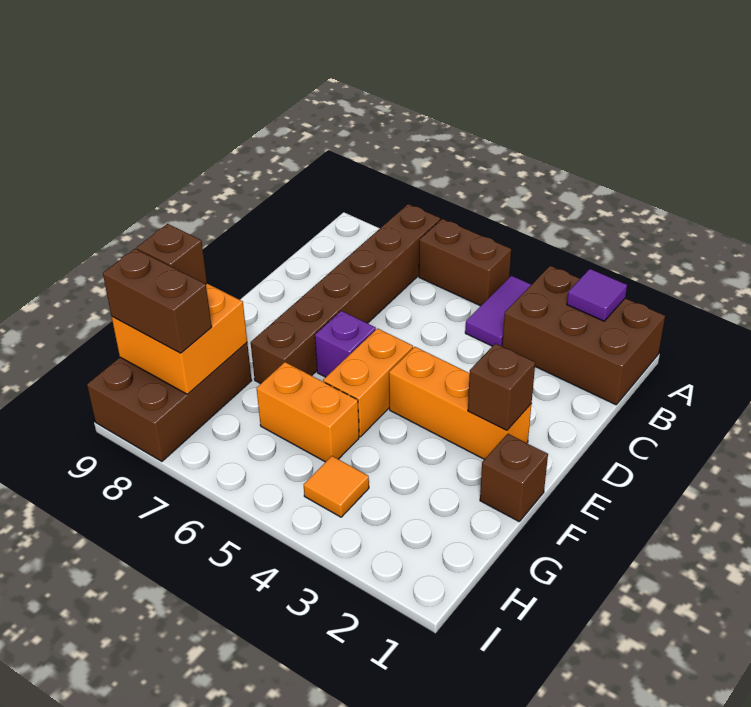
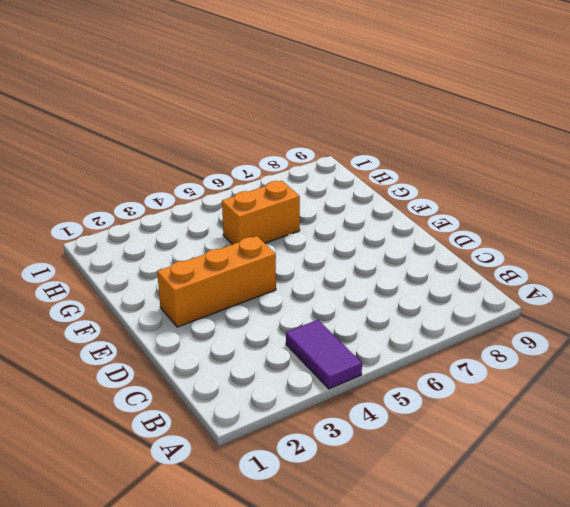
none -> brown brick A1:B3 level 1
none -> brown brick A5:A6 level 1
none -> brown brick A7:F7 level 1

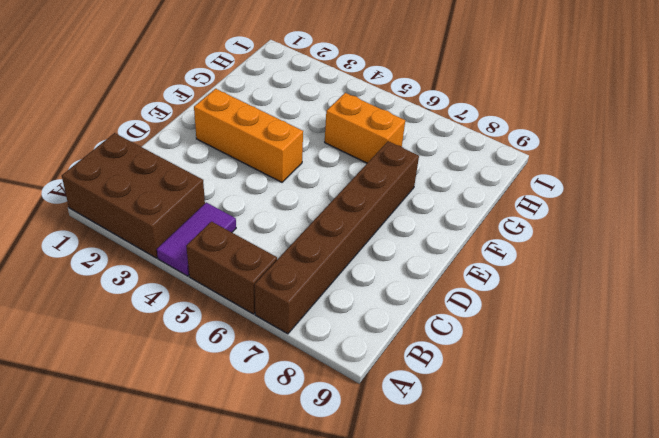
none -> orange brick E5:F5 level 1
none -> purple brick E6 level 1
none -> brown brick F1 level 1

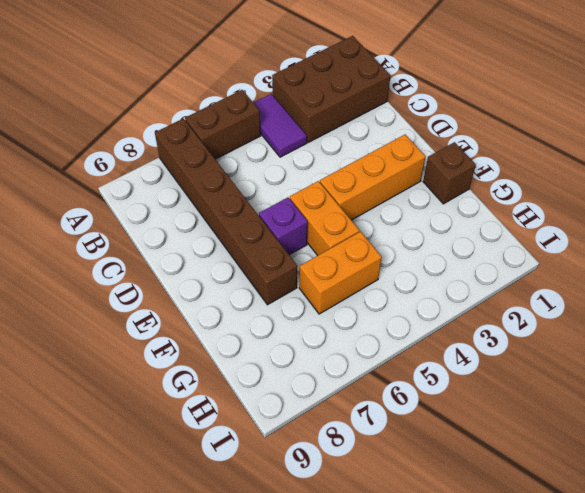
none -> brown brick G8:I9 level 1
none -> orange tile H4 level 1
none -> purple tile A2 level 2

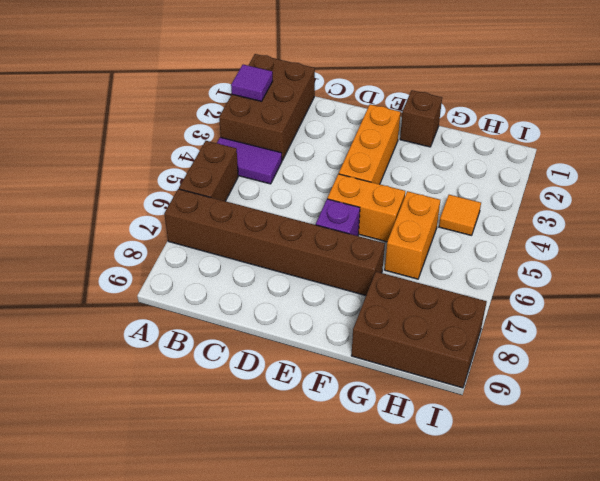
none -> brown brick E2 level 2
none -> orange brick G8:H9 level 2
none -> brown brick G9 level 3

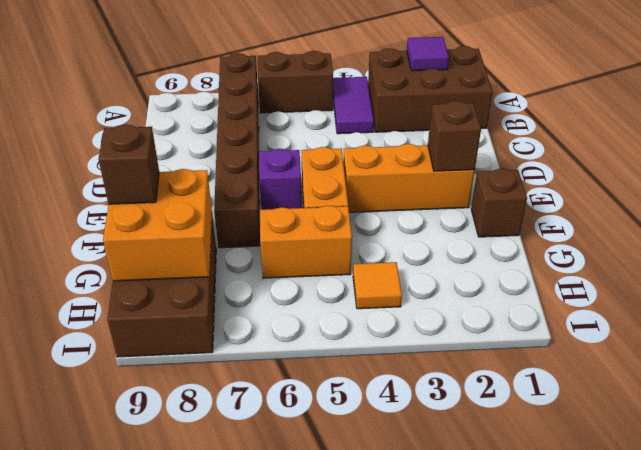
none -> brown brick H8:H9 level 3

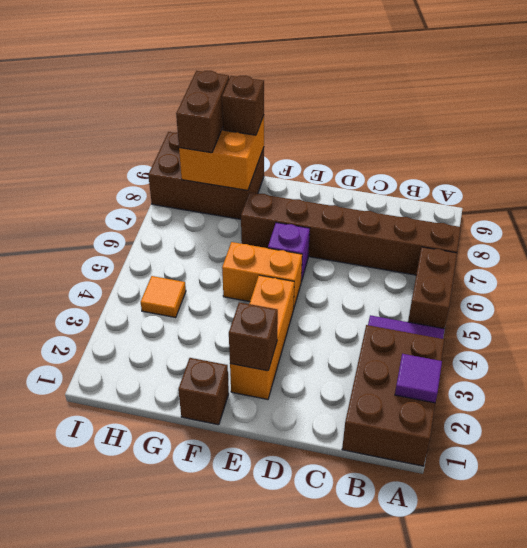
none -> orange brick G5:G6 level 1

